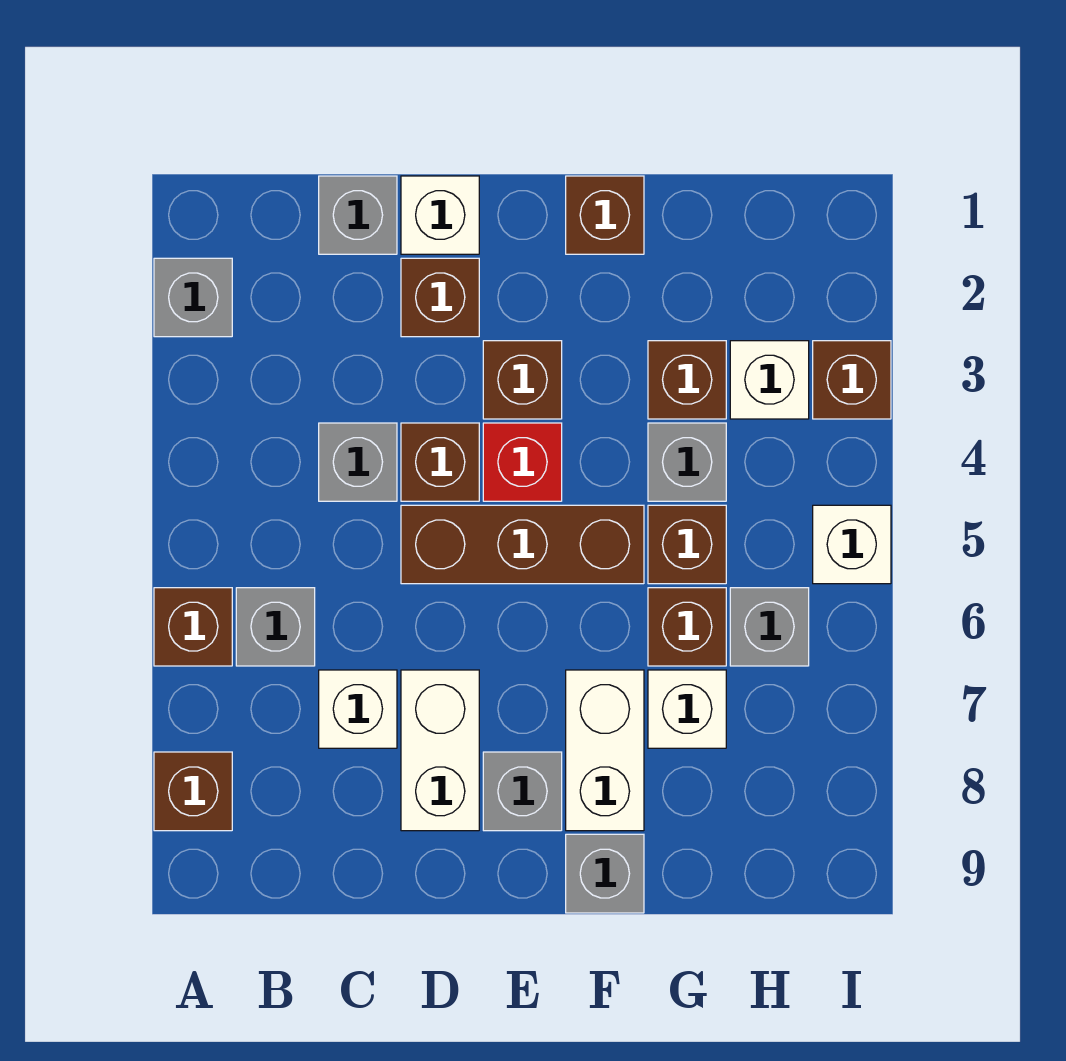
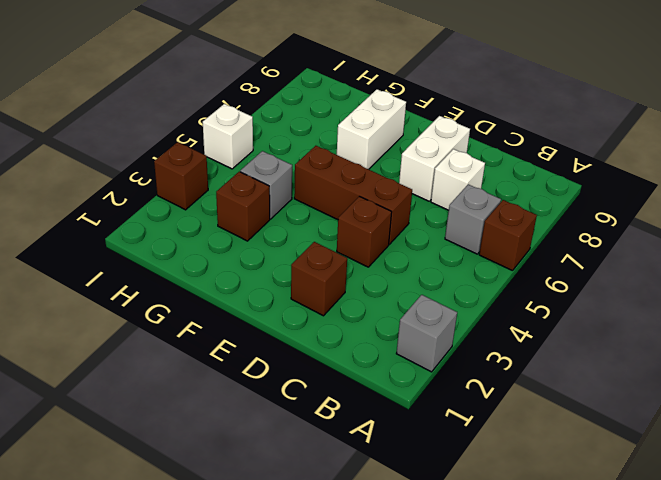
none -> brown brick A8 level 1
none -> grey brick C1 level 1
none -> grey brick C4 level 1

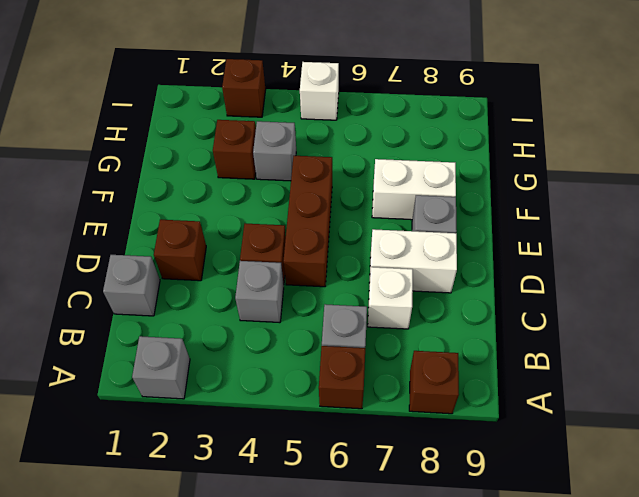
none -> white brick D1 level 1
none -> brown brick E3 level 1
none -> red brick E4 level 1

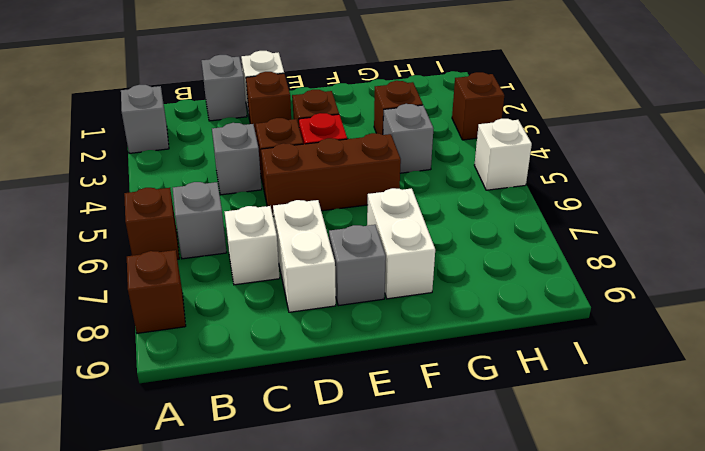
none -> brown brick F1 level 1
none -> grey brick F9 level 1
none -> brown brick G5 level 1

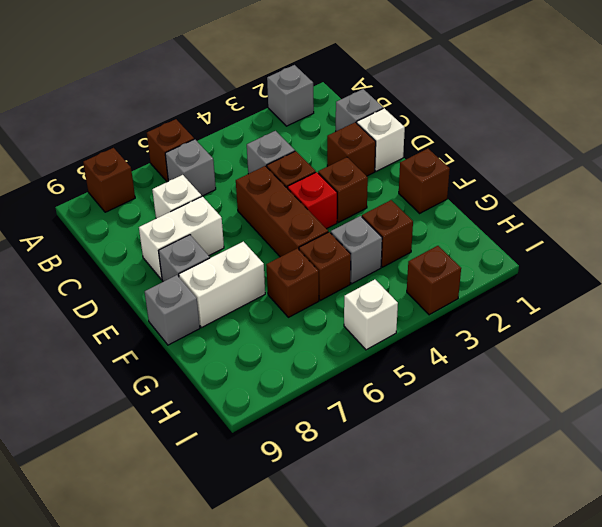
none -> white brick G7 level 1
none -> white brick H3 level 1
none -> grey brick H6 level 1

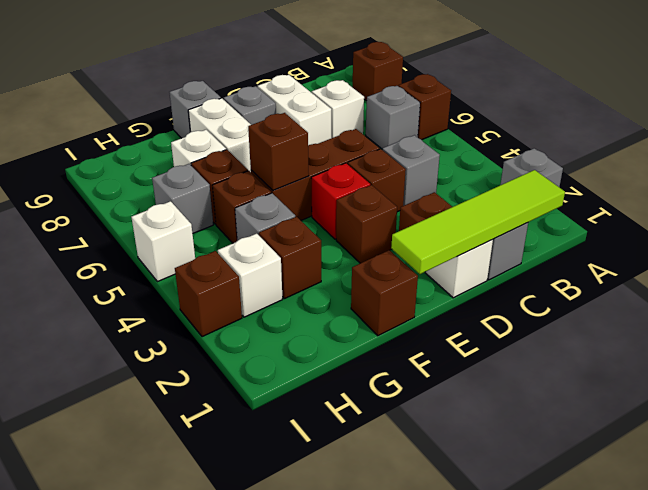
lime tile B1:E1 level 2 -> none
brown brick F5 level 2 -> none

